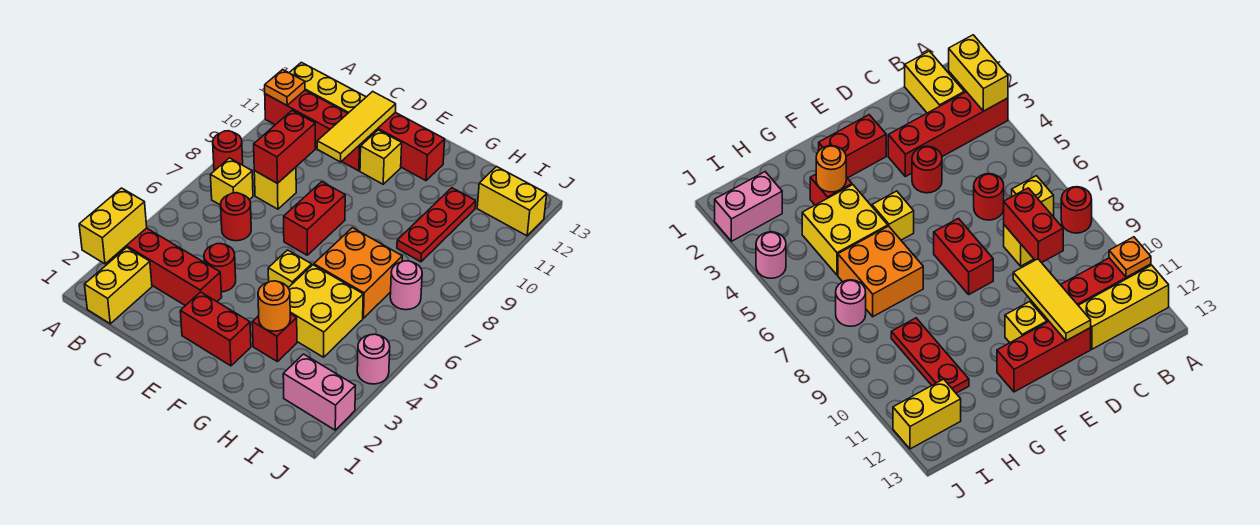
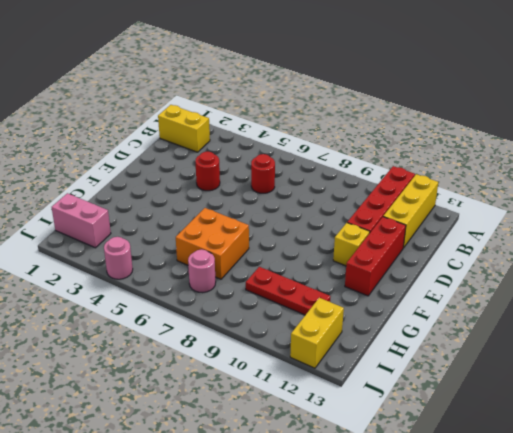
pink brick I1:I2 level 1 -> pink brick I2:J2 level 1
none -> red brick A3:D3 level 1
none -> red round brick A8 level 1
none -> yellow brick B7 level 1

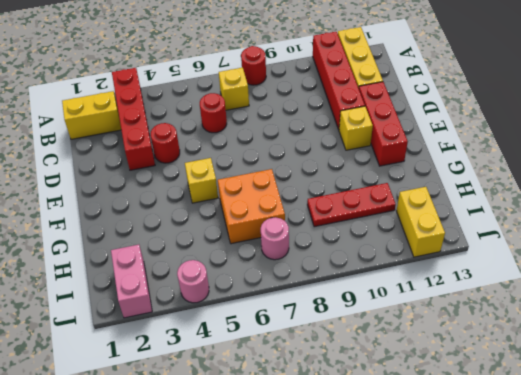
none -> yellow brick C8 level 1
none -> red brick E2:F2 level 1
none -> red brick E7:E8 level 1

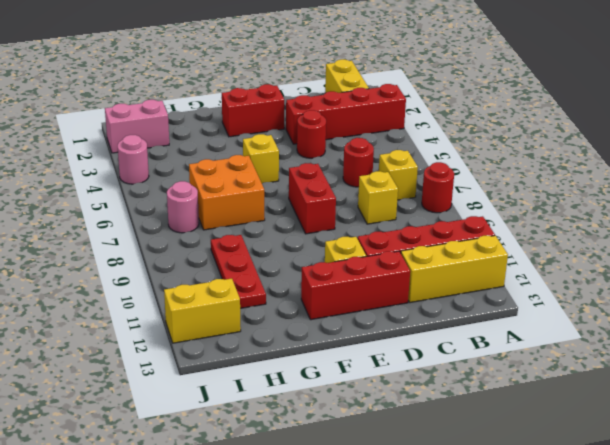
none -> red brick G3 level 1
none -> yellow brick G4:H5 level 1
none -> yellow brick A2:A3 level 2

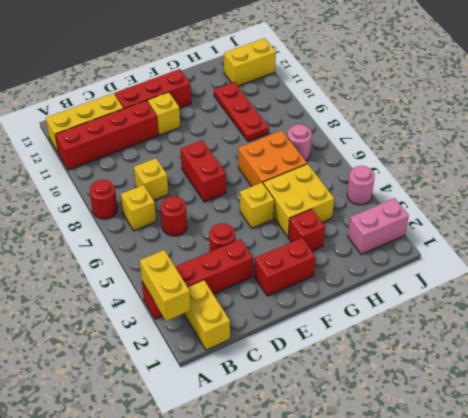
none -> orange plate A11 level 2
none -> red brick C8:C9 level 2
none -> yellow tile D10:D12 level 2

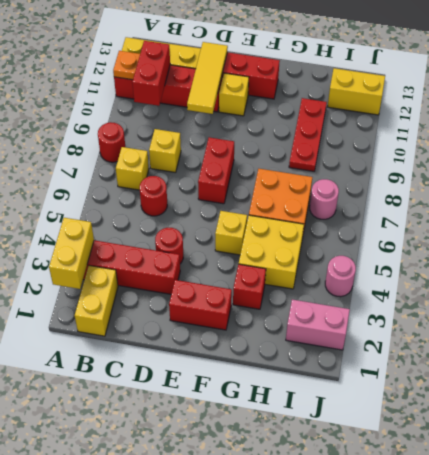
red brick B10:B11 level 2 -> red brick C8:C9 level 2
none -> orange round brick G3 level 2

